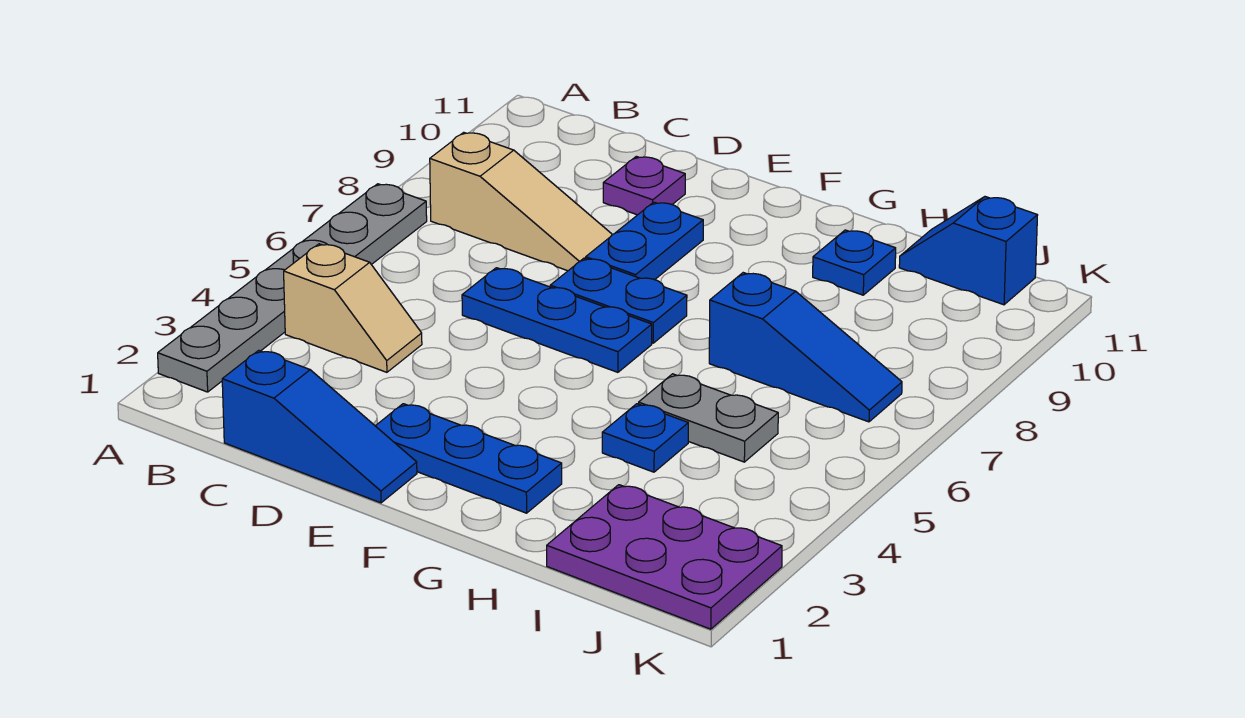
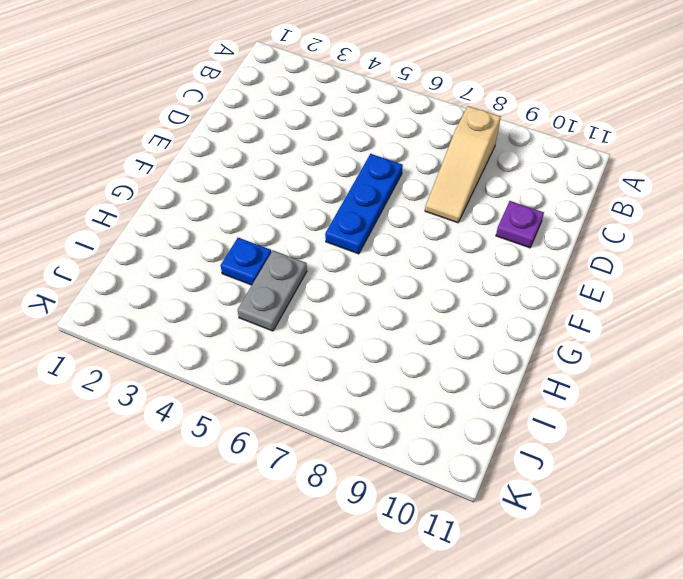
none -> grey plate A2:A7 level 1
none -> tan slope B4:C4 level 1 top B
none -> blue slope C1:E1 level 1 top C

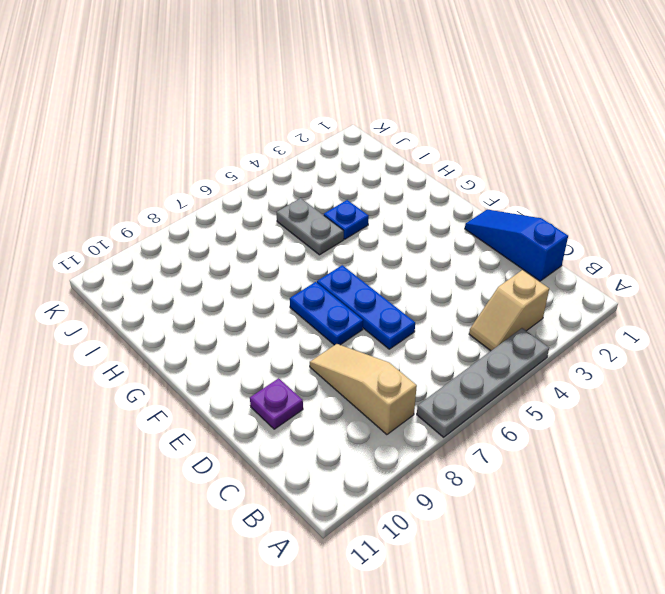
grey plate A4:A7 level 1 -> grey plate A2:A7 level 1
tan slope B3:B4 level 1 top 3 -> tan slope B4:C4 level 1 top B
none -> blue plate E2:G2 level 1
none -> blue plate E8:E9 level 1
none -> blue slope H7:J7 level 1 top H

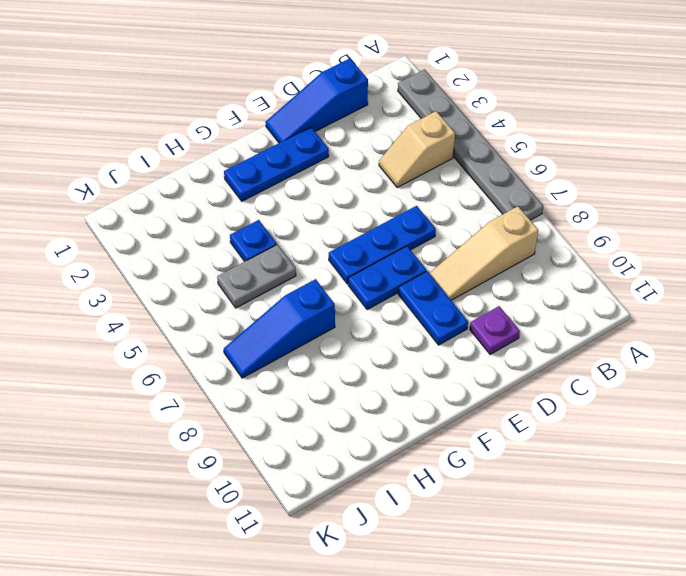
none -> blue plate H10 level 1
none -> purple plate I1:K2 level 1
none -> blue slope I11:J11 level 1 top J

